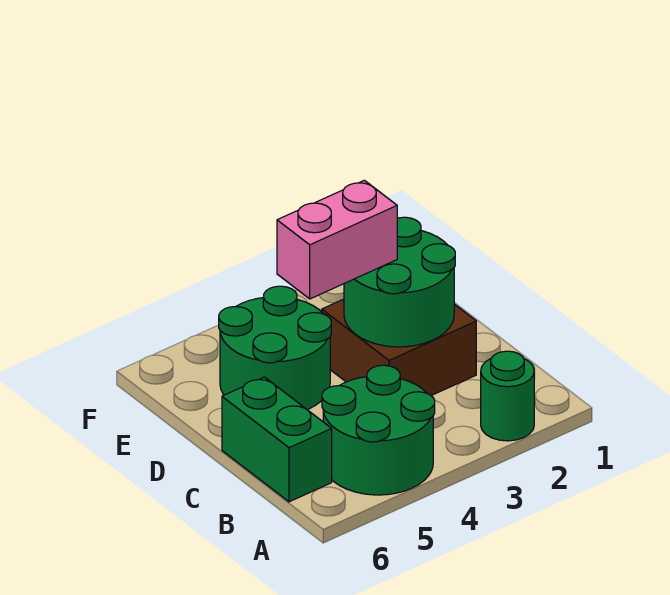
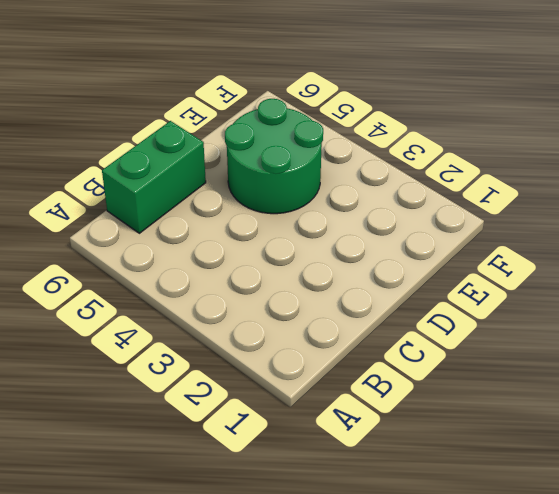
none -> green round brick A2 level 1
none -> green round brick A4:B5 level 1

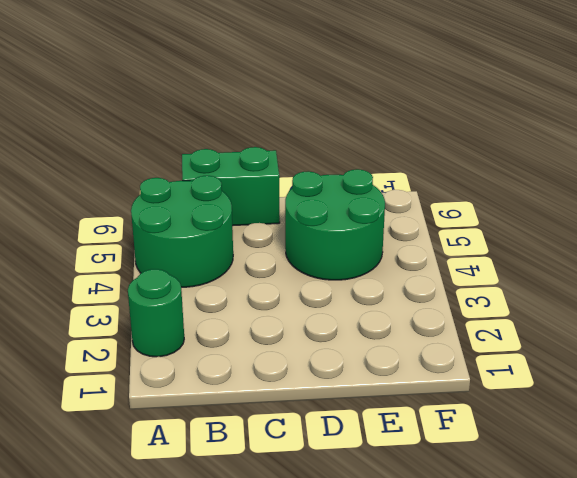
none -> brown brick C2:D3 level 1
none -> green round brick C2:D3 level 2

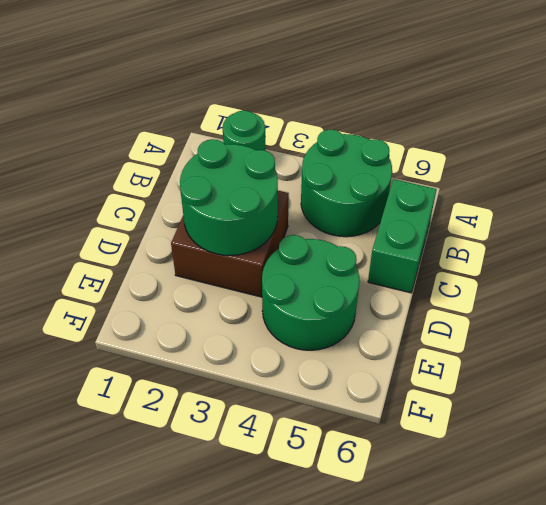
none -> pink brick D3:D4 level 3

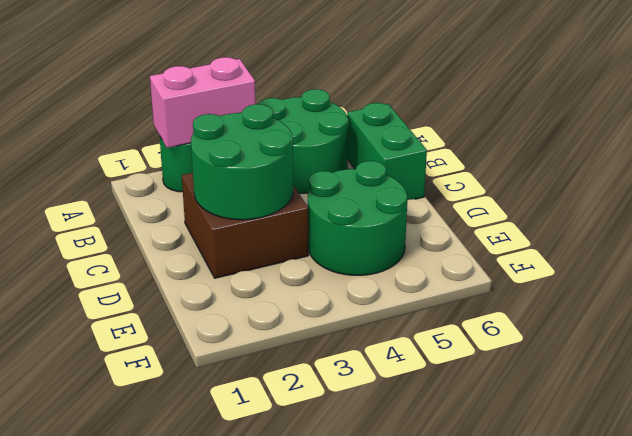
pink brick A2:A3 level 2 -> pink brick D3:D4 level 3

